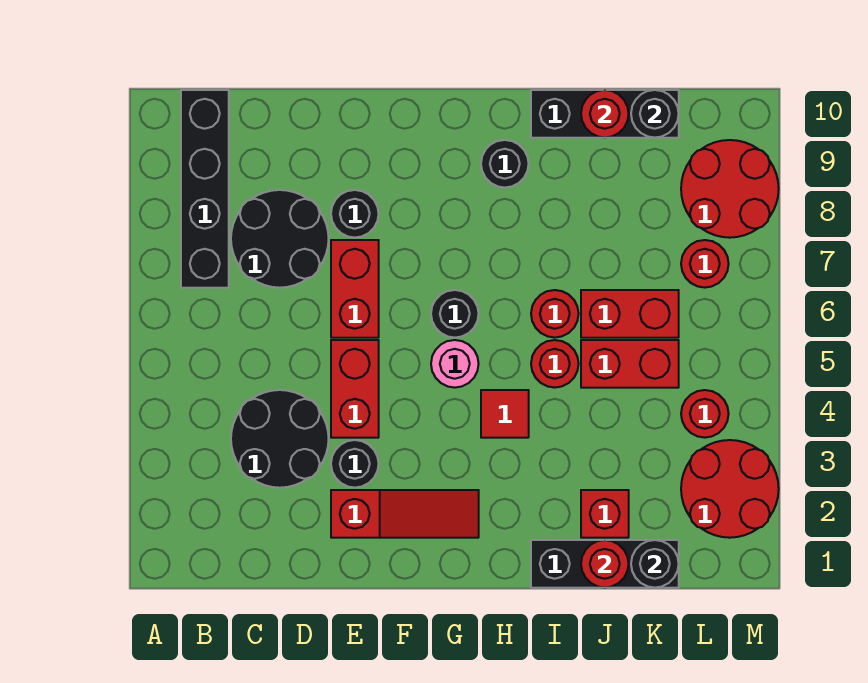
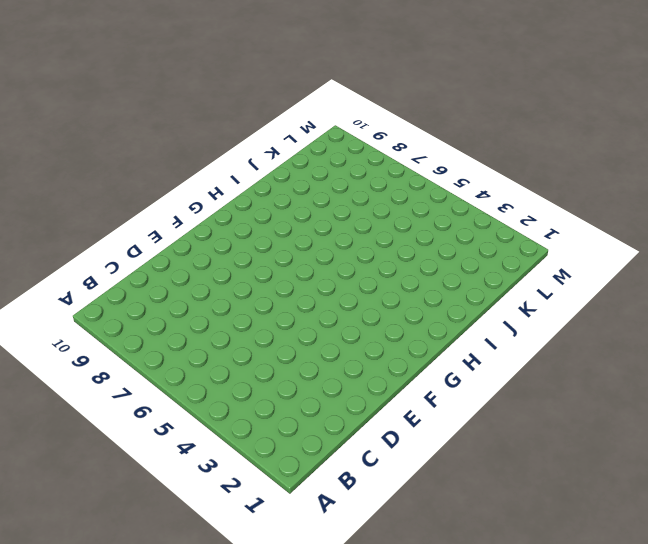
none -> black brick B7:B10 level 1
none -> black round brick C3:D4 level 1
none -> black round brick C7:D8 level 1

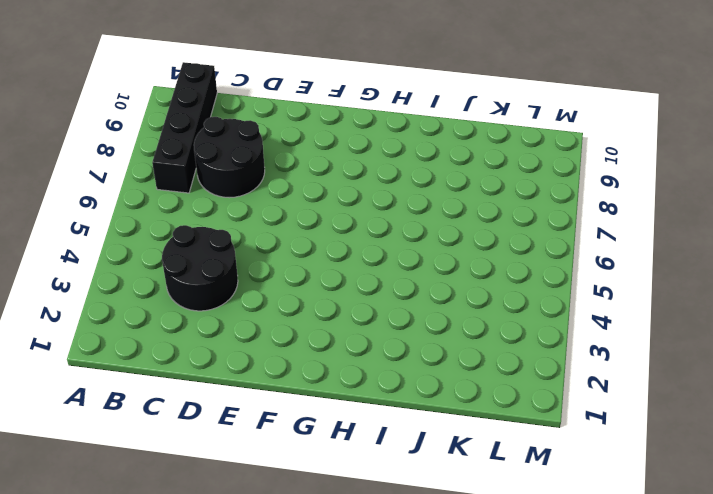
none -> red slope E2:G2 level 1 top E
none -> black round brick E3 level 1
none -> red brick E4:E5 level 1

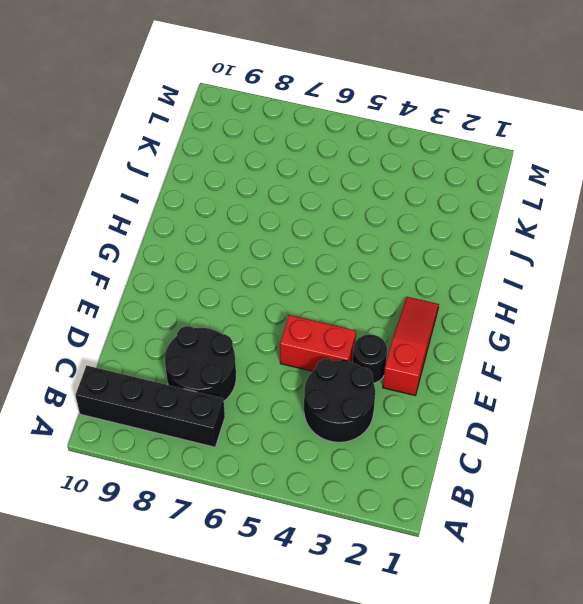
none -> red brick E6:E7 level 1
none -> black round brick E8 level 1
none -> pink round brick G5 level 1

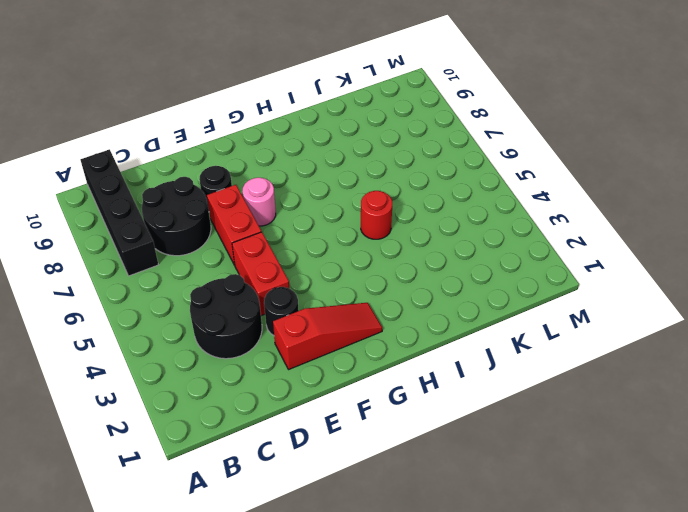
pink round brick F7 level 1 -> pink round brick G5 level 1
none -> black round brick G6 level 1
none -> red tile H4 level 1
none -> black round brick H9 level 1

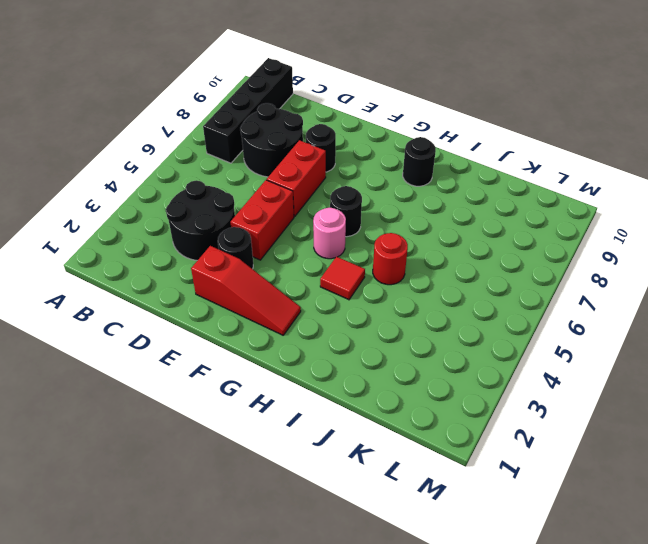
none -> black brick I1:K1 level 1
none -> red round brick I6 level 1
none -> black brick I10:K10 level 1

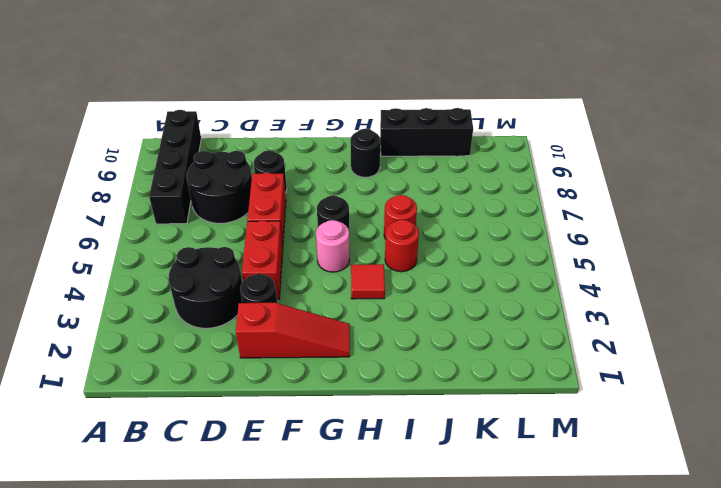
none -> black brick I1:K1 level 1
none -> red brick J2 level 1
none -> red brick J5:K5 level 1

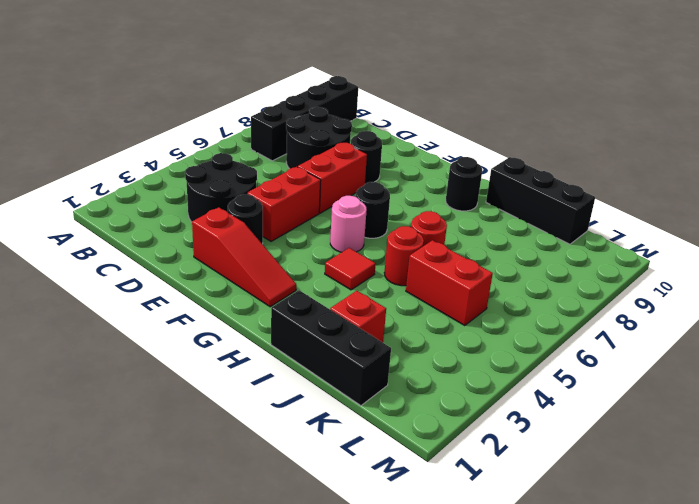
none -> red brick J6:K6 level 1
none -> red round brick L2:M3 level 1
none -> red round brick L4 level 1

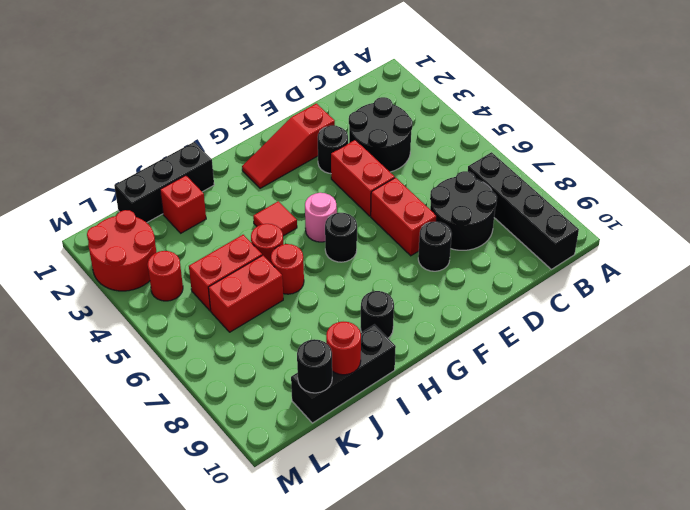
none -> red round brick L7 level 1
none -> red round brick L8:M9 level 1
none -> red round brick J1 level 2

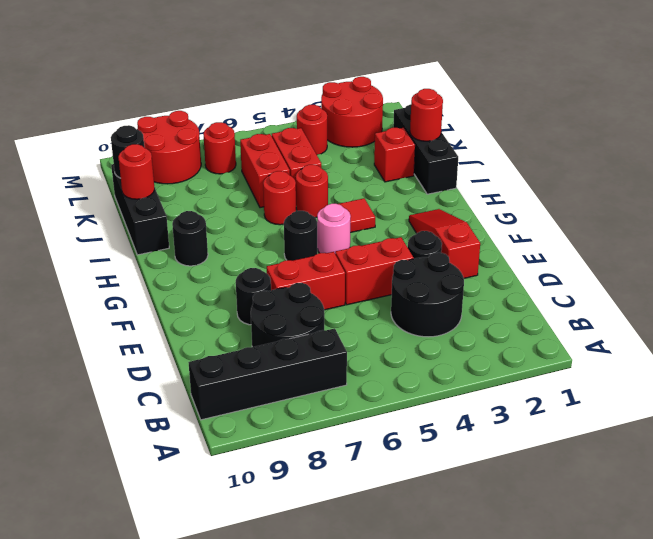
none -> black round brick K1 level 2

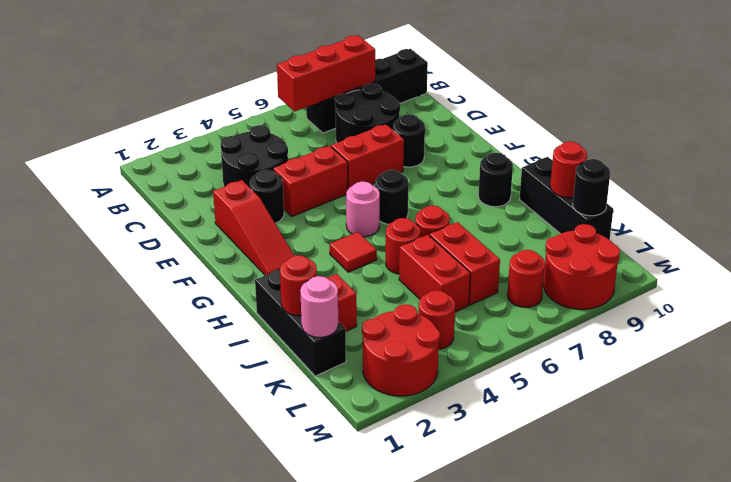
red brick B6:B8 level 2 -> none
pink round brick K1 level 2 -> black round brick K1 level 2

